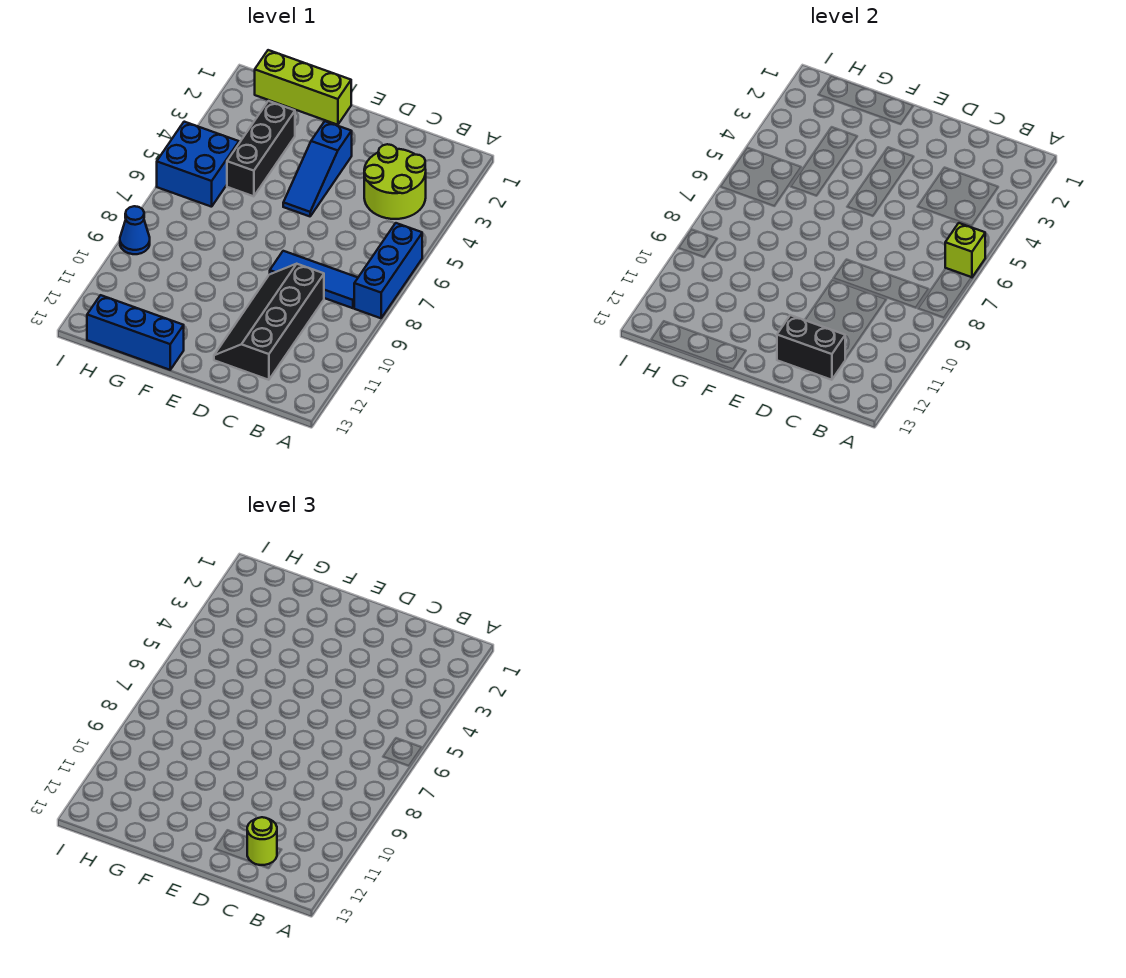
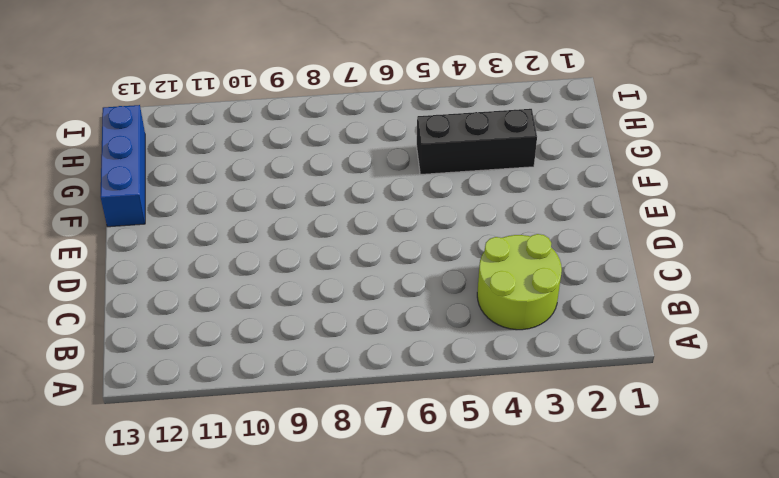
none -> blue brick A6:A8 level 1
none -> blue tile B8:D8 level 1
none -> black slope C9:D12 level 1 top C

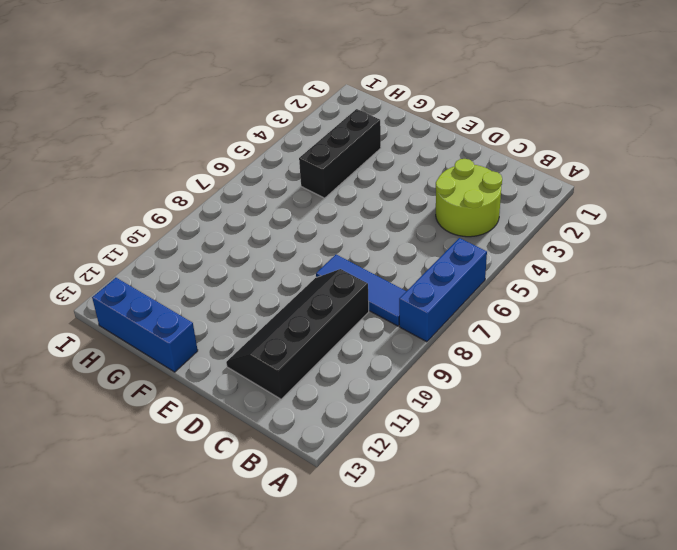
none -> blue slope E3:E5 level 1 top 3
none -> lime brick F1:H1 level 1
none -> blue brick H5:I6 level 1

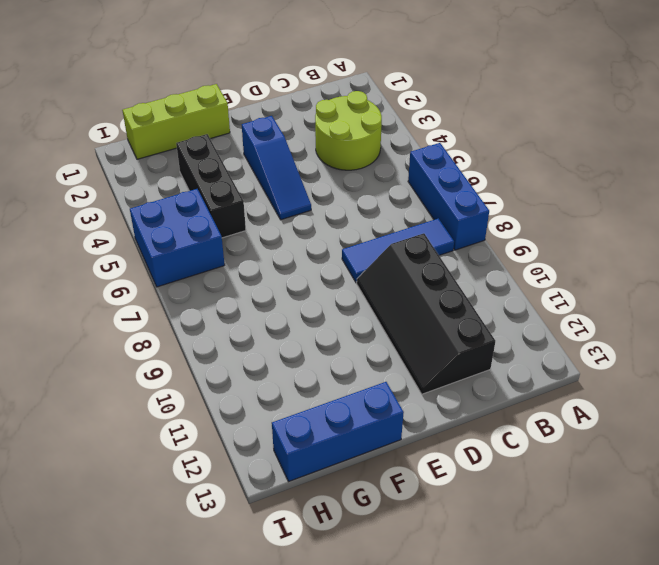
none -> blue cone I9 level 1
none -> lime brick A6 level 2
none -> black brick C12:D12 level 2

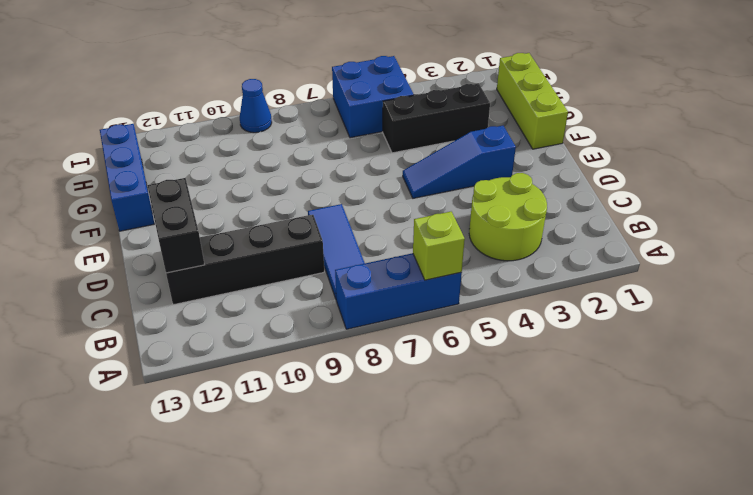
none -> lime round brick C12 level 3

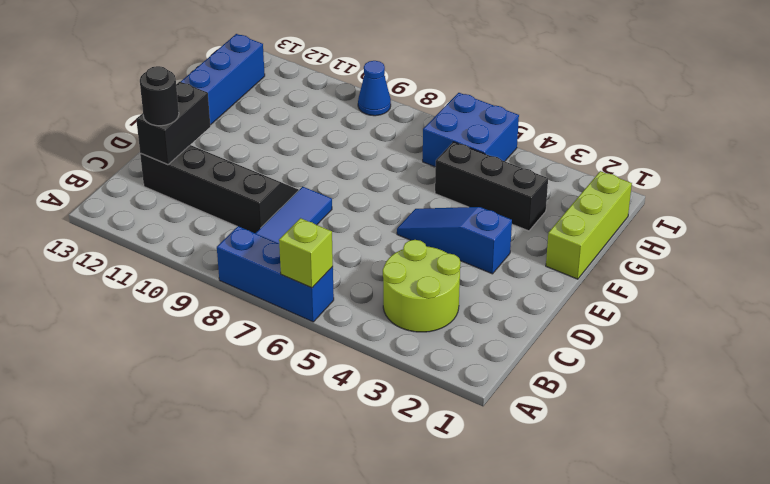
black round brick C12 level 3 -> lime round brick C12 level 3

